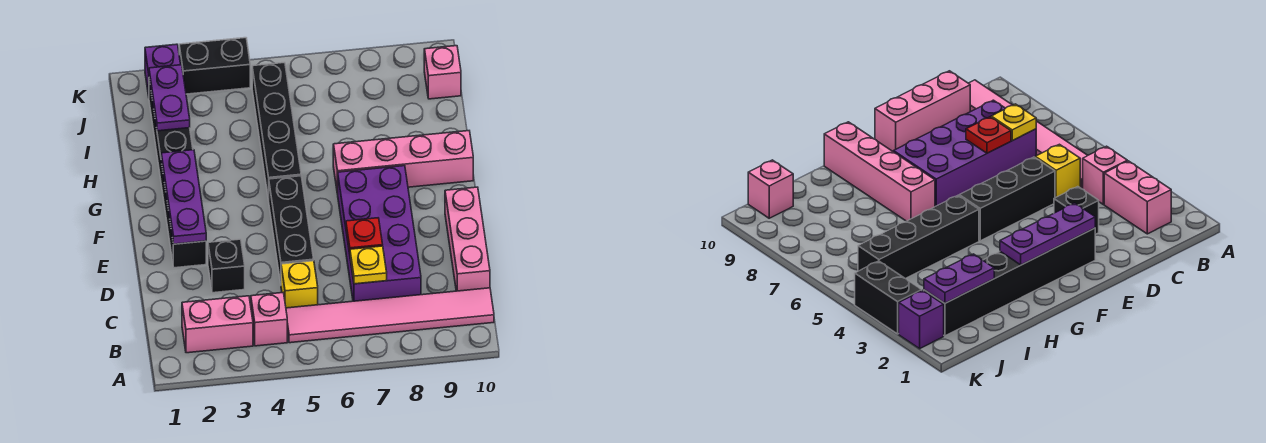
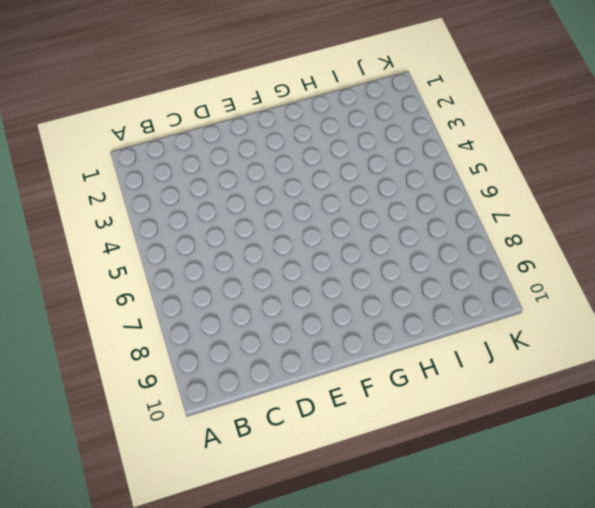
none -> pink brick B2:B3 level 1
none -> pink brick B4 level 1
none -> pink tile B5:B10 level 1

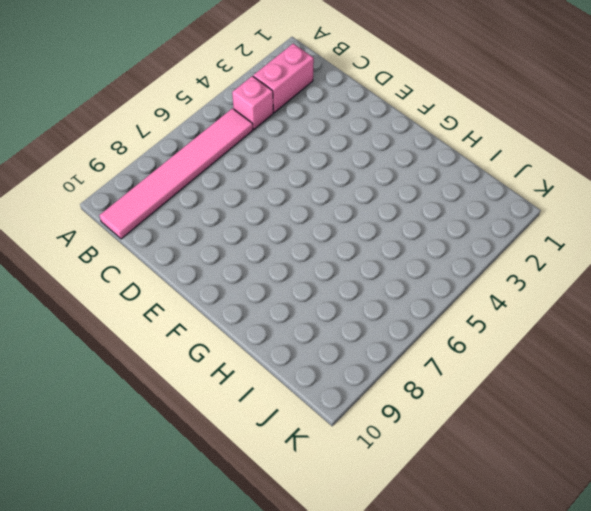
none -> yellow brick C5 level 1
none -> purple brick C7:F8 level 1
none -> pink brick C10:E10 level 1

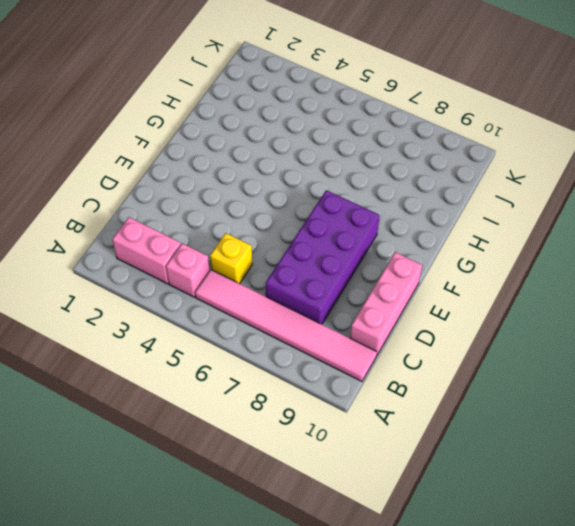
none -> black brick D3 level 1
none -> black brick D5:F5 level 1
none -> black brick E2:J2 level 1

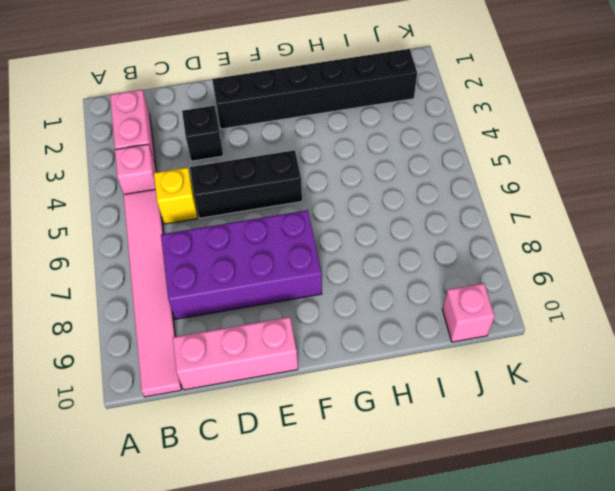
none -> black brick G5:J5 level 1
none -> pink brick G7:G10 level 1
none -> purple brick K2 level 1

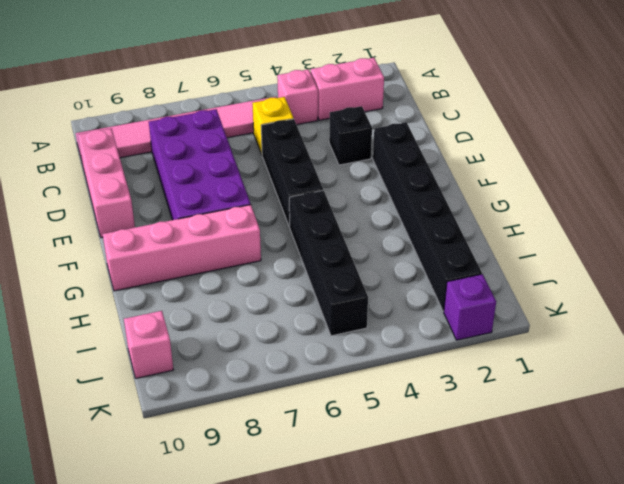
none -> black brick K3:K4 level 1
none -> yellow plate C7 level 2
none -> red plate D7 level 2

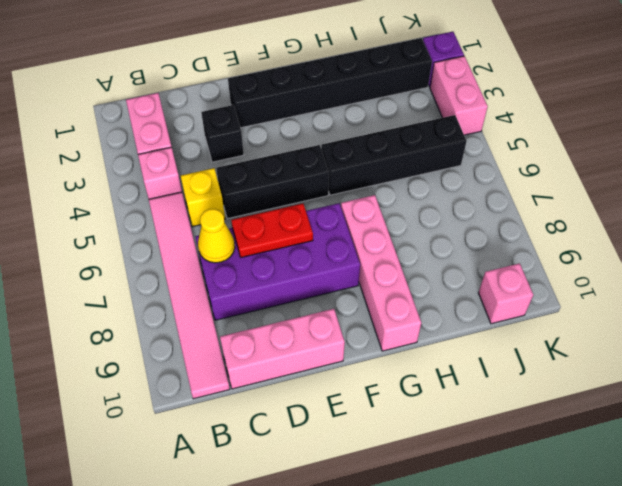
yellow cone C7 level 2 -> yellow plate C7 level 2
red plate D7:E7 level 2 -> red plate D7 level 2
pink brick K3:K4 level 1 -> black brick K3:K4 level 1
none -> purple plate E2:G2 level 2
none -> purple plate I2:J2 level 2

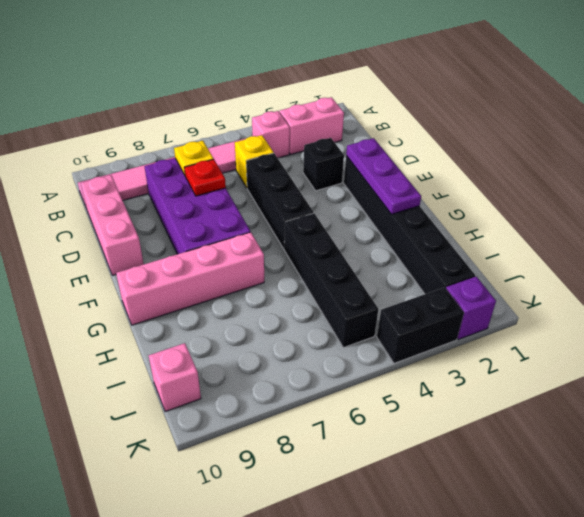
none -> purple plate I2:J2 level 2

